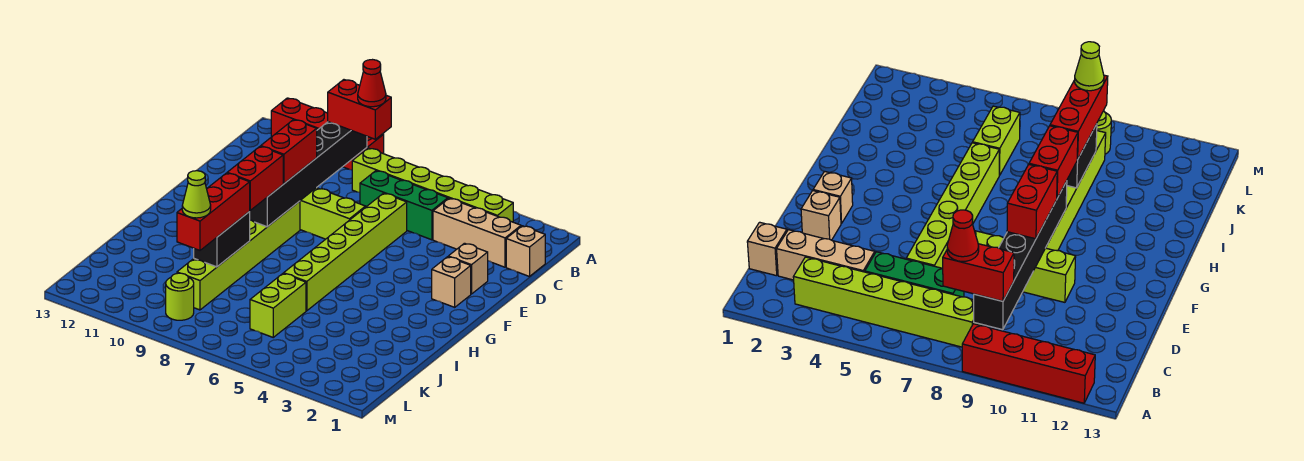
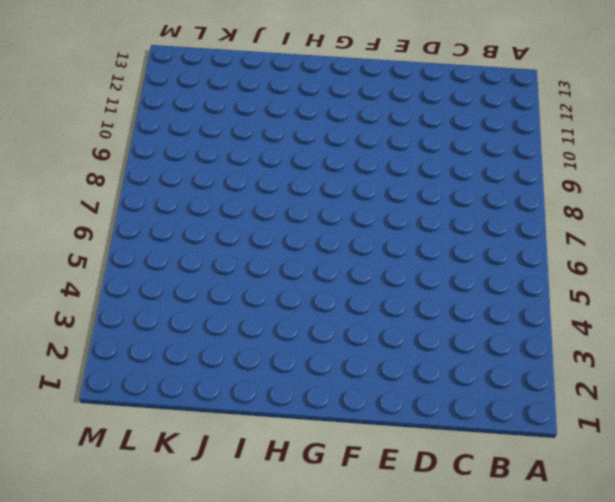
none -> red brick A9:A12 level 1
none -> lime brick B3:B8 level 1
none -> tan brick C1 level 1

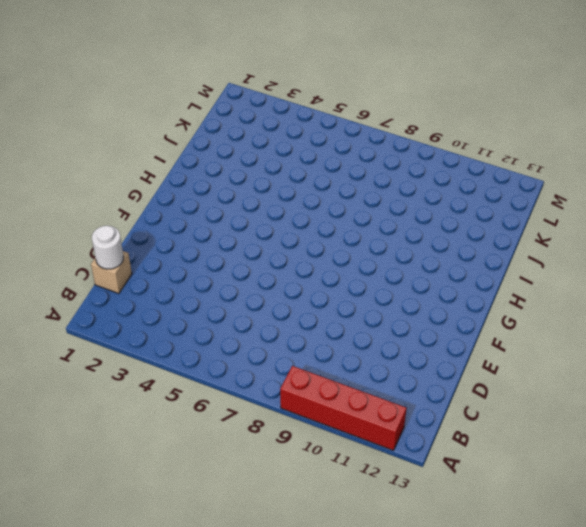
white round brick C1 level 2 -> none
none -> lime brick B3:B8 level 1
none -> tan brick C2:C4 level 1
none -> green brick C5:C7 level 1

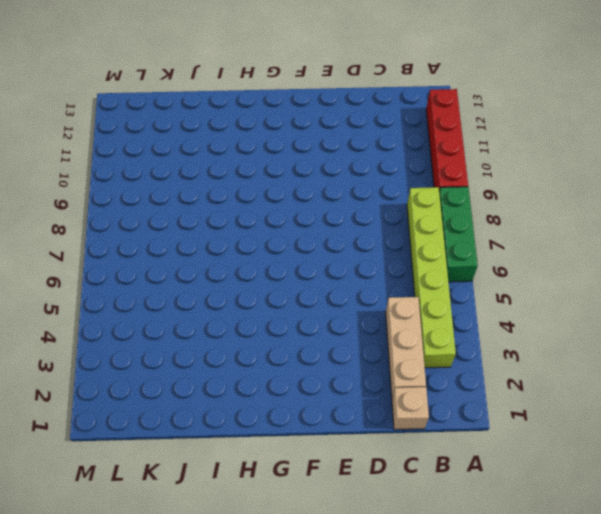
green brick A6:A8 level 1 -> green brick C5:C7 level 1
none -> lime brick D6:I6 level 1
none -> tan brick E2 level 1
none -> lime brick E7:E10 level 1

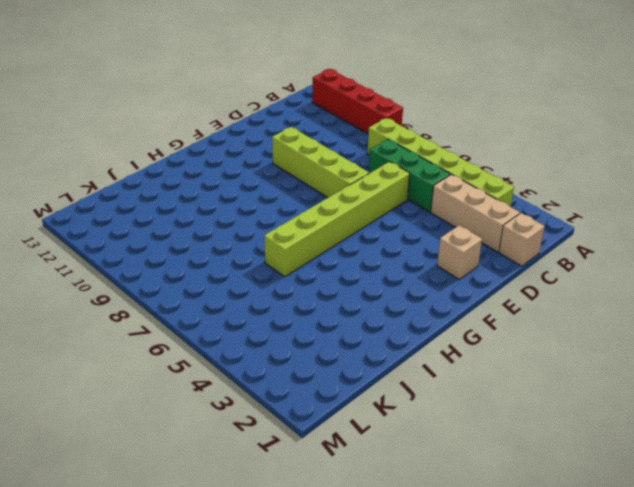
none -> tan brick F2 level 1
none -> lime brick F9:K9 level 1
none -> lime brick J6:K6 level 1

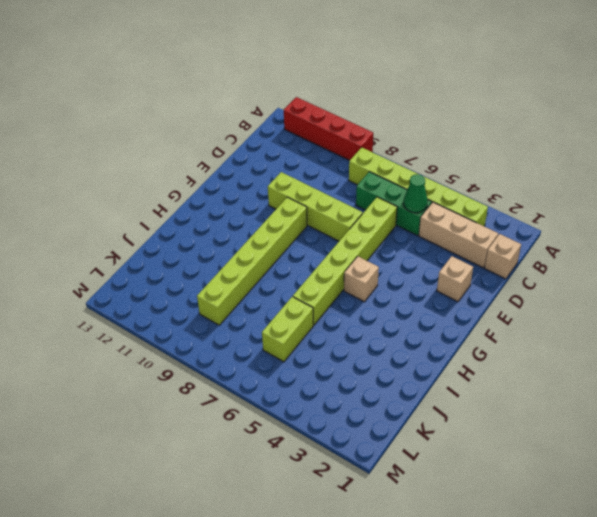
green cone C5 level 2 -> none
tan brick G5 level 1 -> tan brick F2 level 1
none -> lime round brick L9 level 1
none -> black brick B9:G9 level 2
none -> black brick I9:J9 level 2

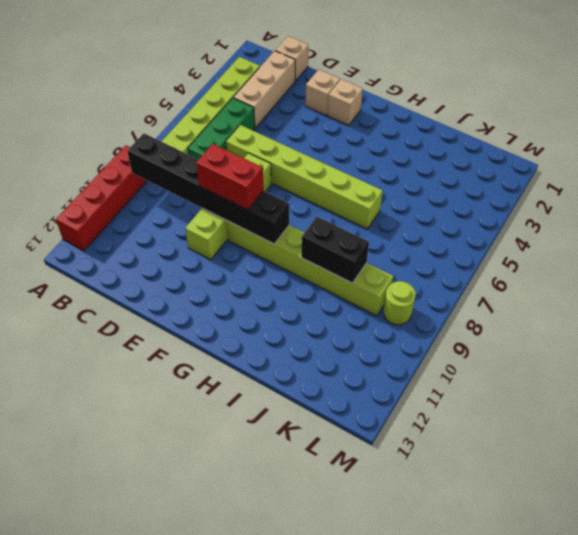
none -> lime brick J6:K6 level 1
none -> red brick B8:B9 level 3
none -> red brick G9:H9 level 3

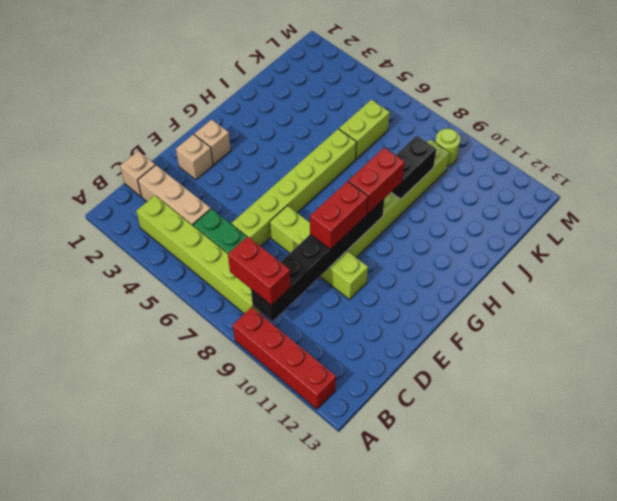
none -> red brick I9:K9 level 3
none -> red cone B8 level 4
none -> lime cone K9 level 4

